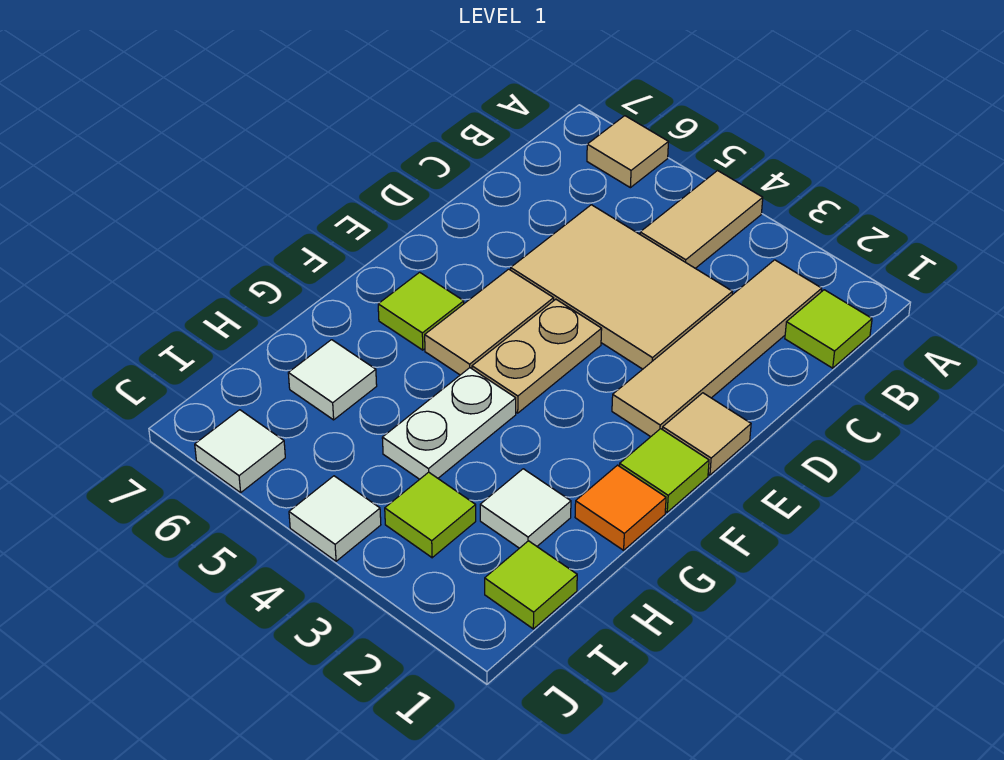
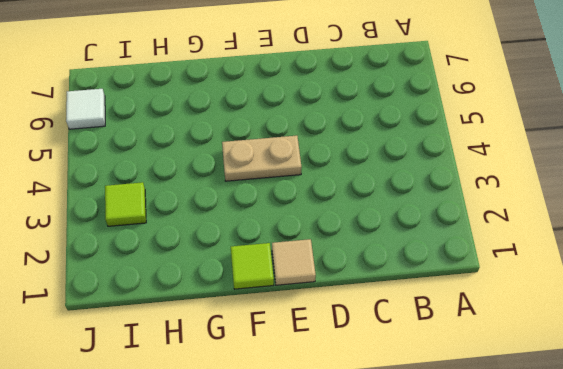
none -> tan tile A4:B4 level 1
none -> tan tile A6 level 1
none -> lime tile B1 level 1

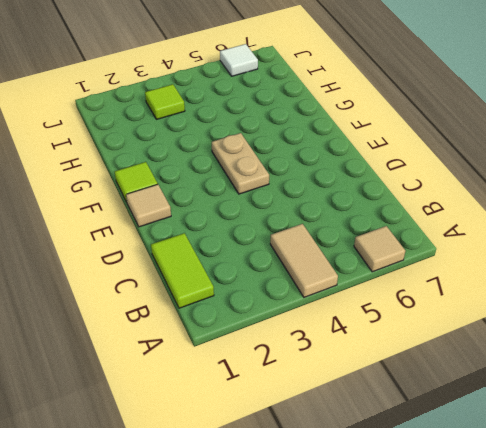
lime tile B1:C1 level 1 -> lime tile B1 level 1
none -> tan tile B2:E2 level 1
none -> tan tile C3:D5 level 1
none -> tan tile E5:F5 level 1

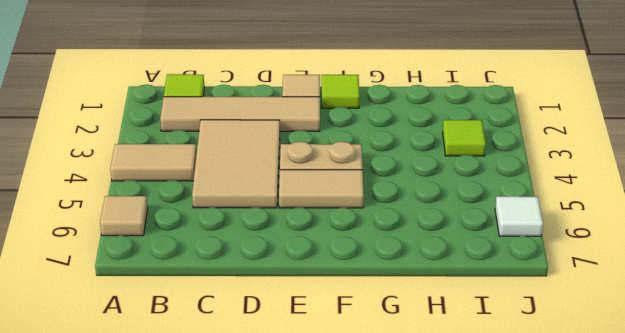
none -> lime tile F6 level 1
none -> orange tile G1 level 1
none -> white plate G4:H4 level 1

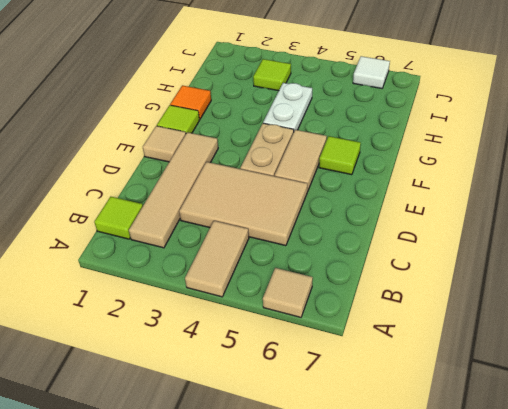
none -> white tile H2 level 1
none -> white tile H6 level 1
none -> lime tile I1 level 1

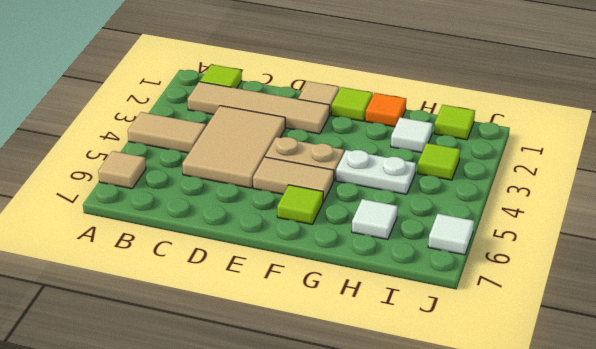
none -> white tile J4 level 1

